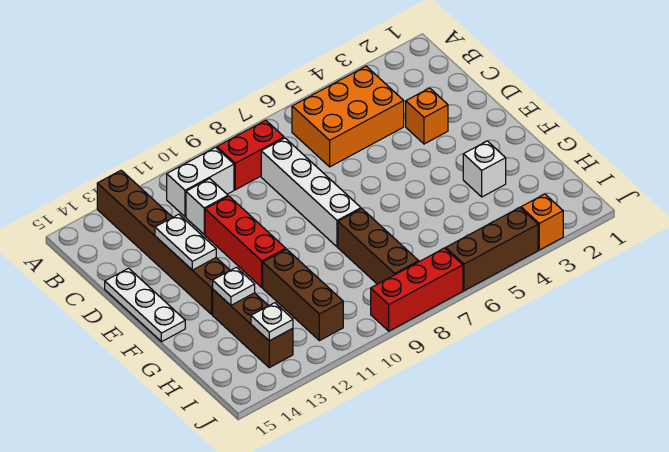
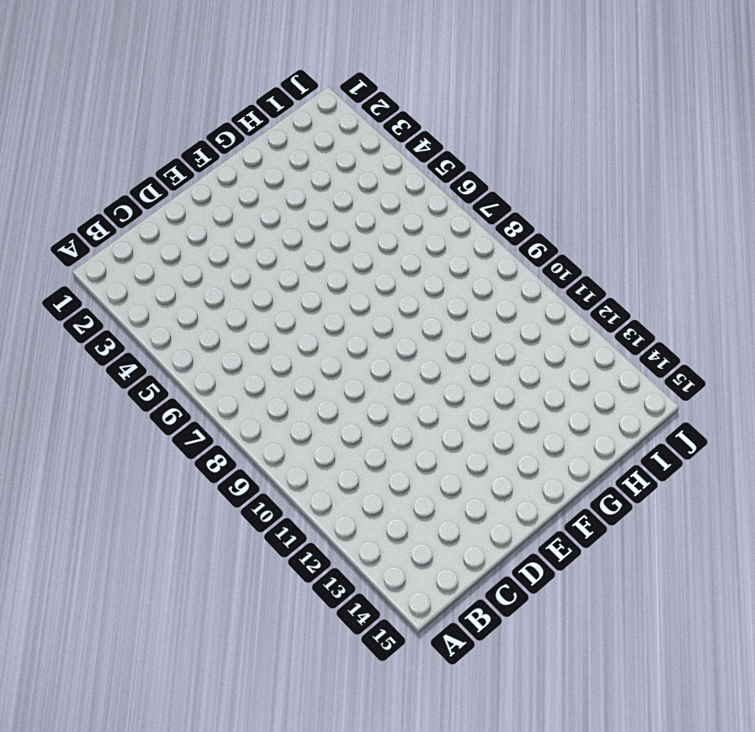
none -> brown brick A13:F13 level 1
none -> orange brick B4:C6 level 1
none -> red brick B8:B9 level 1

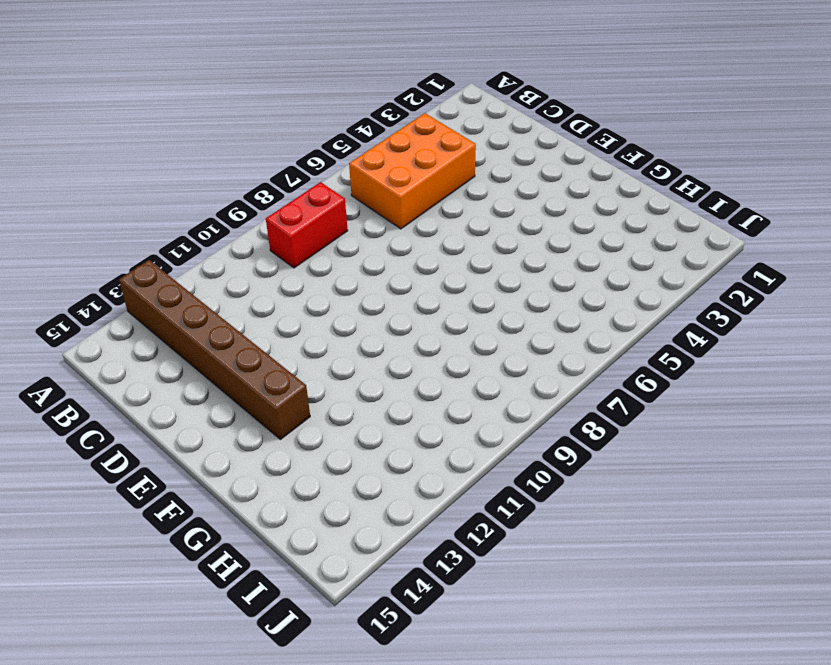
none -> white brick B10:B11 level 1
none -> white brick C8:F8 level 1
none -> white brick C11 level 1

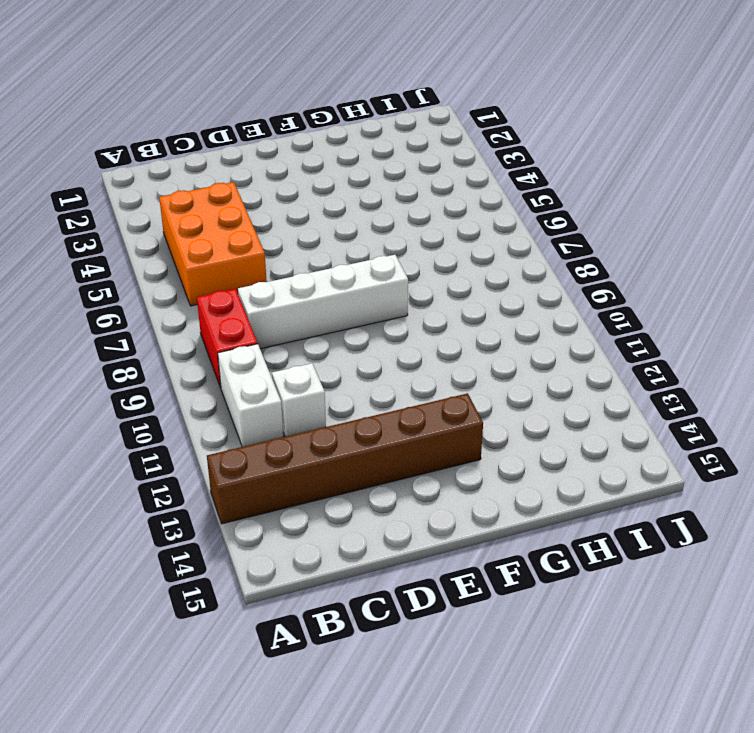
none -> orange brick D3 level 1
none -> red brick D11:F11 level 1
none -> white plate D15:F15 level 1

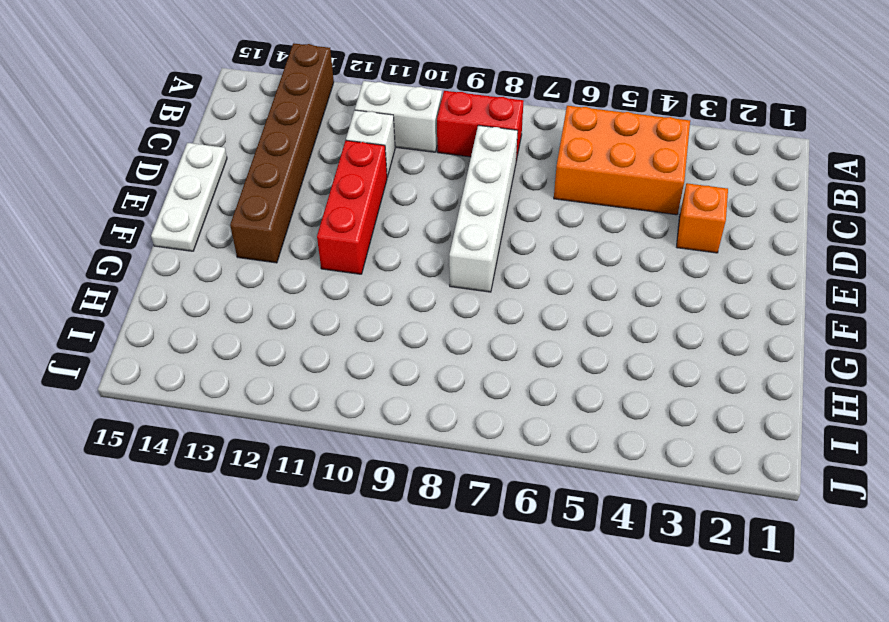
none -> white brick G3 level 1
none -> brown brick G8:I8 level 1
none -> brown brick G11:I11 level 1

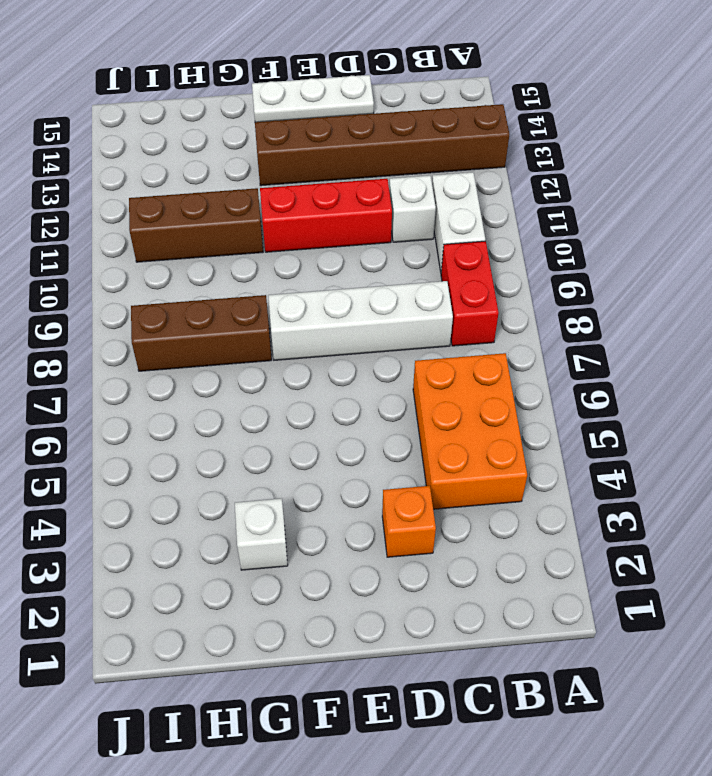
none -> brown brick G13:I13 level 1
none -> orange brick J3 level 1
none -> brown brick J4:J6 level 1

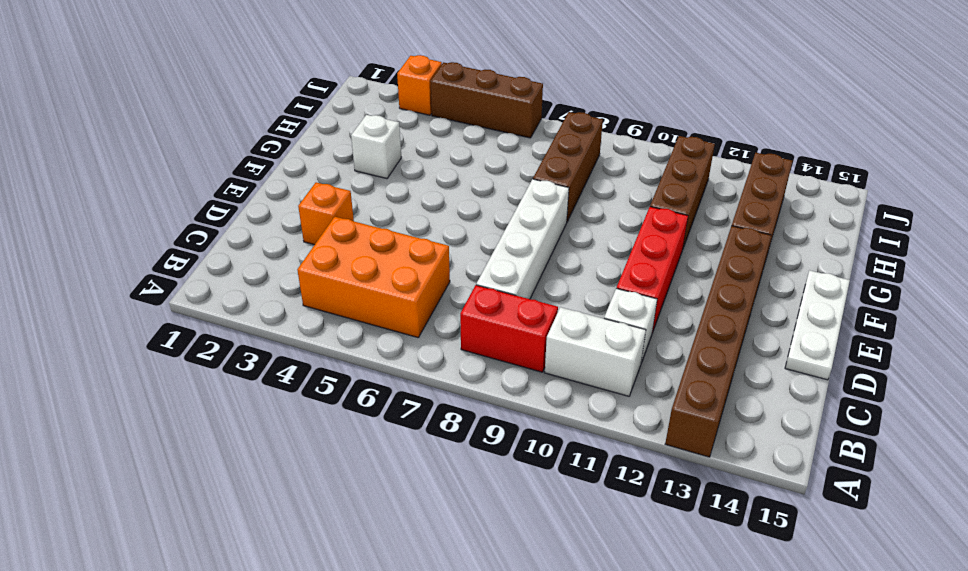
none -> red brick J7:J9 level 1
none -> white plate D13:E13 level 2
none -> white plate G13 level 2

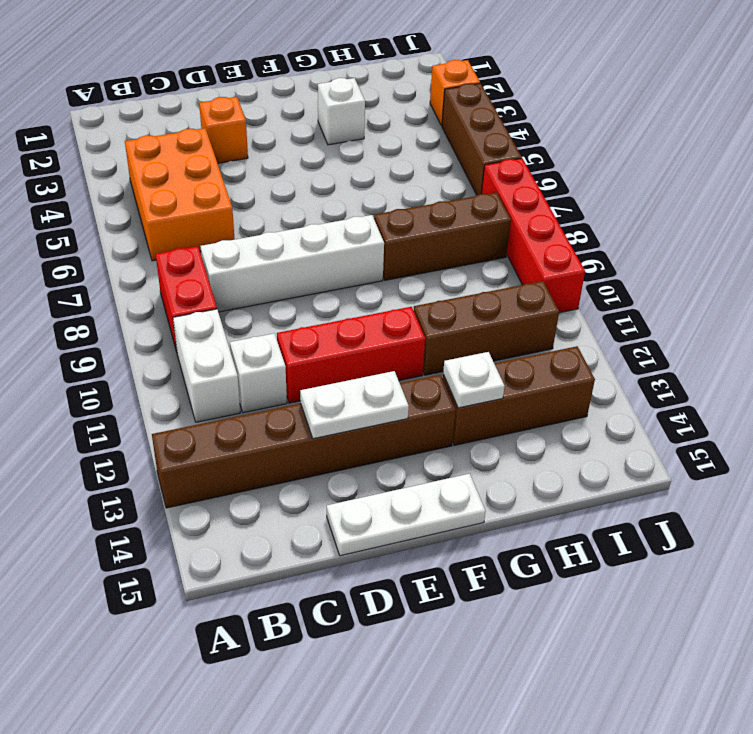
red brick J7:J10 level 1 -> red brick J7:J9 level 1
none -> white plate I13 level 2

